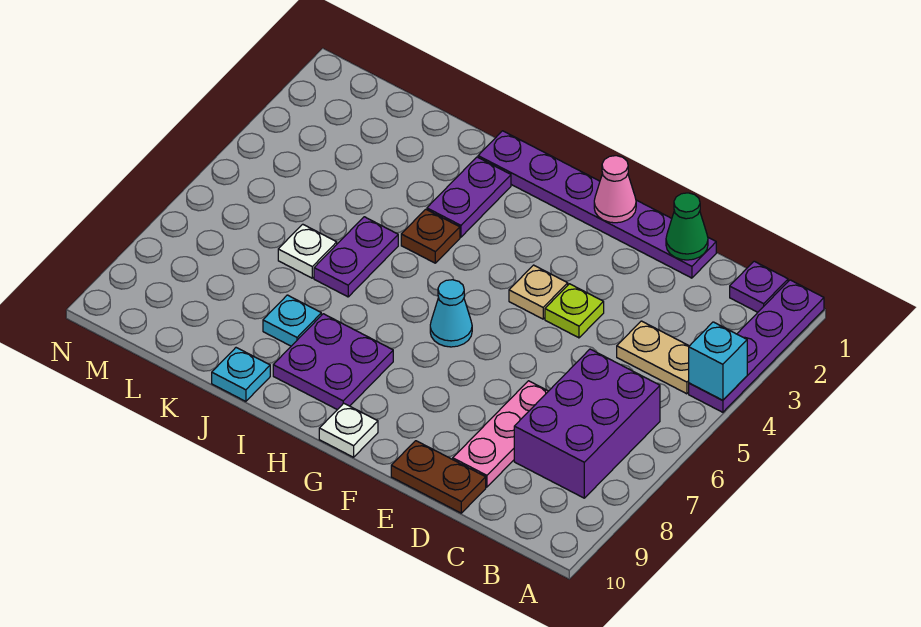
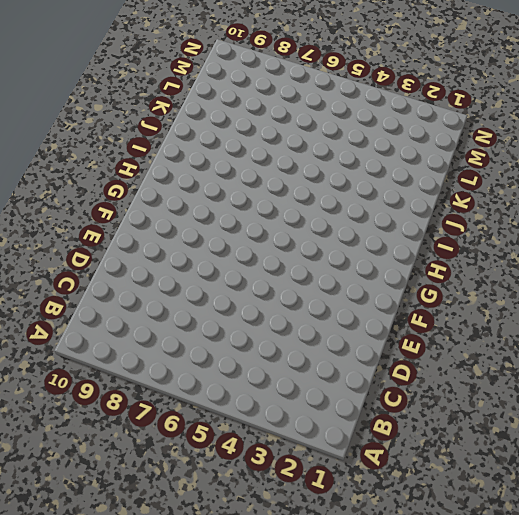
none -> purple plate A1:A4 level 1
none -> purple plate B1 level 1
none -> tan plate B4:C4 level 1

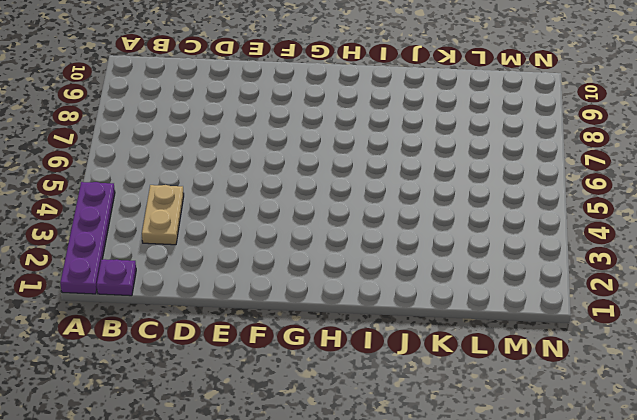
tan plate C3:C4 level 1 -> tan plate B4:C4 level 1
none -> purple brick B6:C8 level 1
none -> purple plate D1:I1 level 1
none -> pink plate D7:D9 level 1

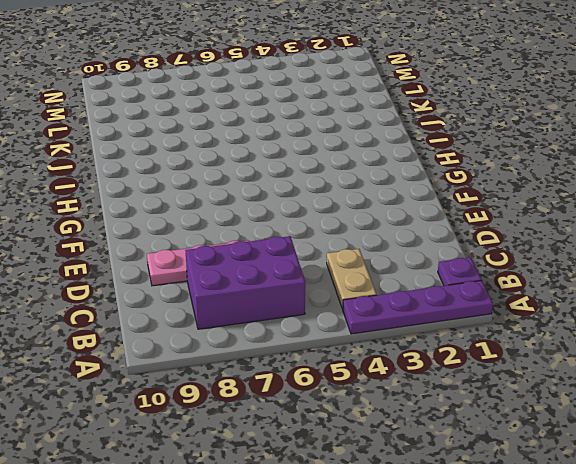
none -> purple plate D1:I1 level 1
none -> brown plate D10:E10 level 1
none -> lime plate E4 level 1

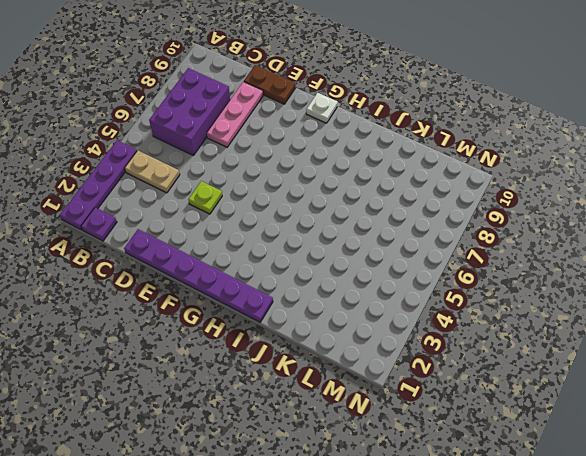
none -> tan plate F4 level 1
none -> cyan cone G6 level 1
none -> purple plate H8:I9 level 1

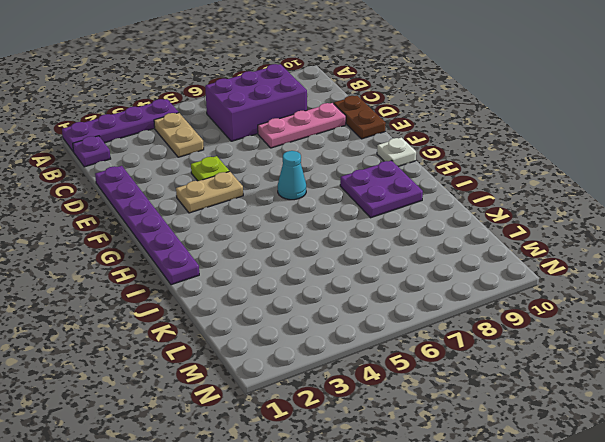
tan plate F3:F4 level 1 -> tan plate F4 level 1
none -> purple plate I2:I3 level 1
none -> brown plate I4 level 1
none -> purple plate J5:J6 level 1

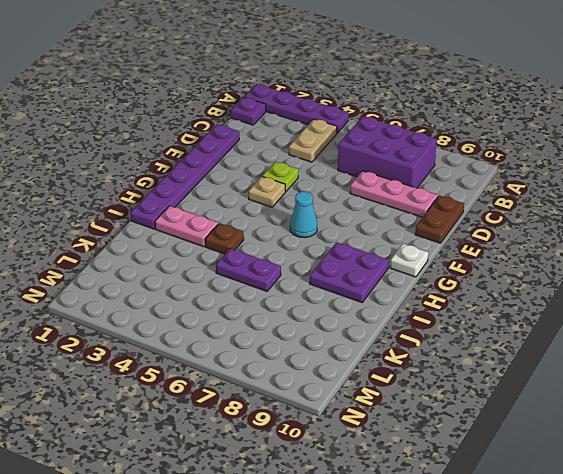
pink plate I2:I3 level 1 -> purple plate I2:I3 level 1
none -> cyan plate J8 level 1
none -> cyan plate J10 level 1
none -> white plate K6 level 1

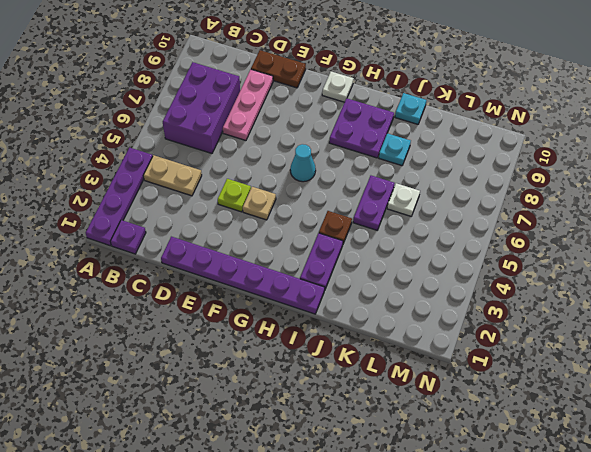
none -> cyan brick A4 level 2
none -> green cone D1 level 2
none -> pink cone F1 level 2

